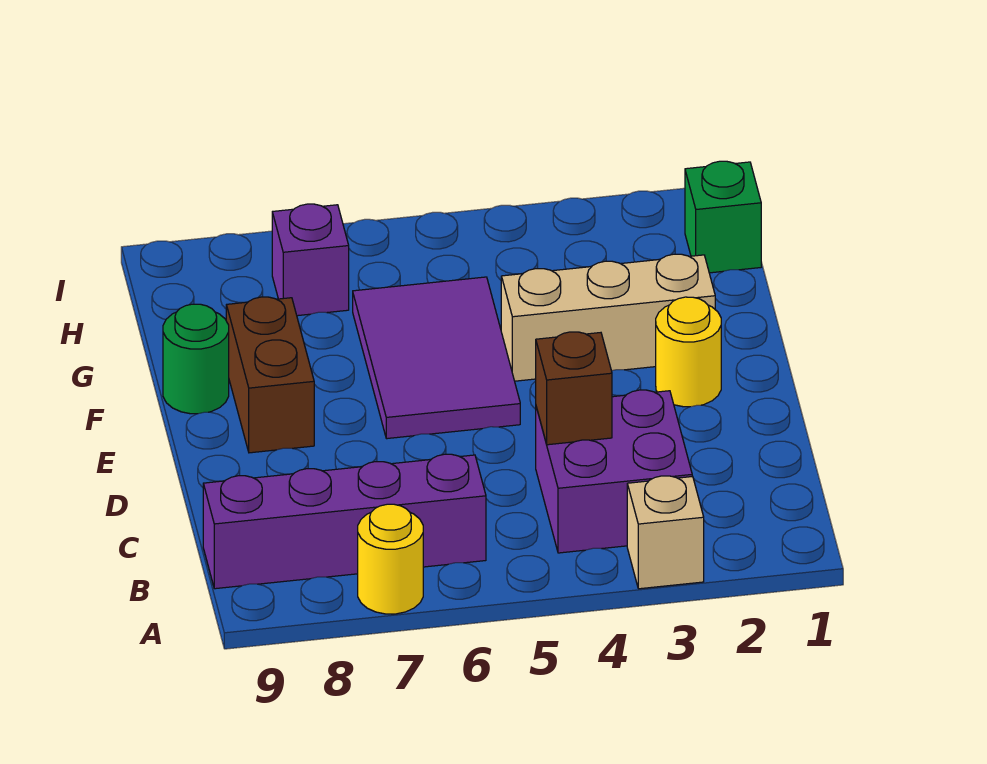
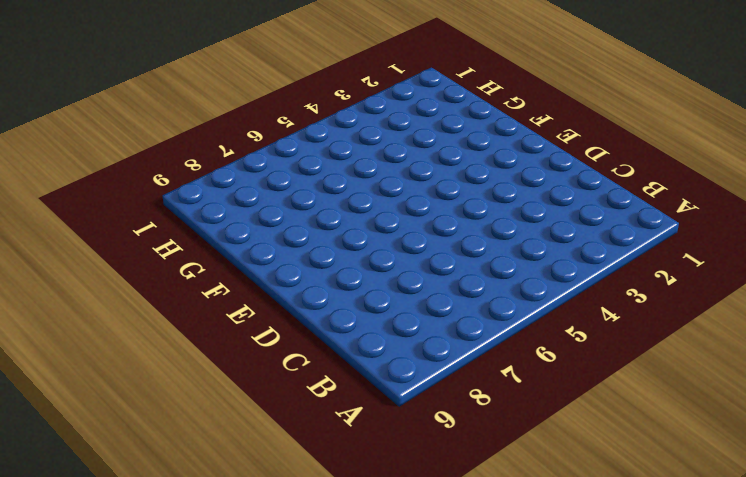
none -> tan brick A3 level 1
none -> yellow round brick A7 level 1
none -> purple brick B3:C4 level 1

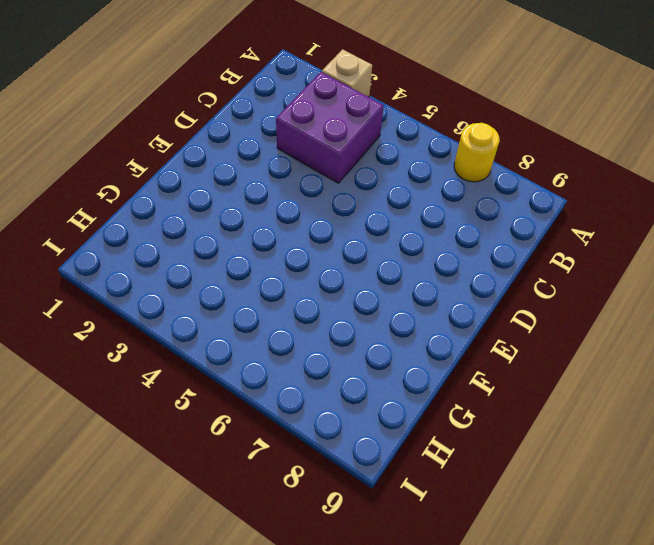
none -> purple brick B6:B9 level 1
none -> yellow round brick E2 level 1
none -> purple tile E5:G6 level 1

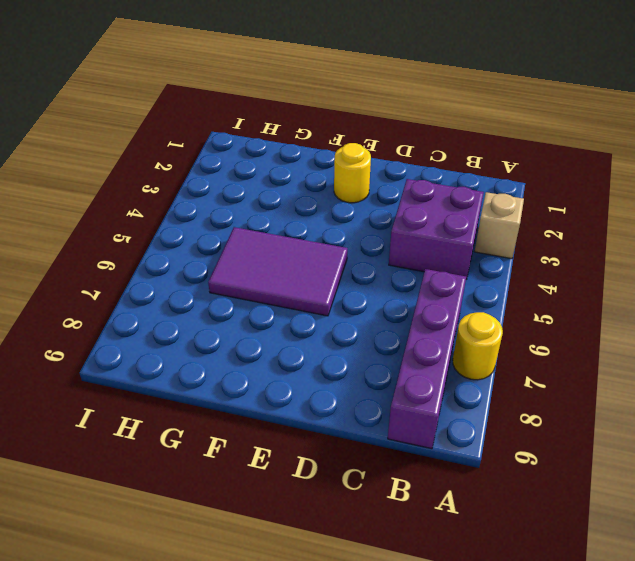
none -> brown brick E8:F8 level 1
none -> tan brick F2:F4 level 1
none -> green round brick F9 level 1

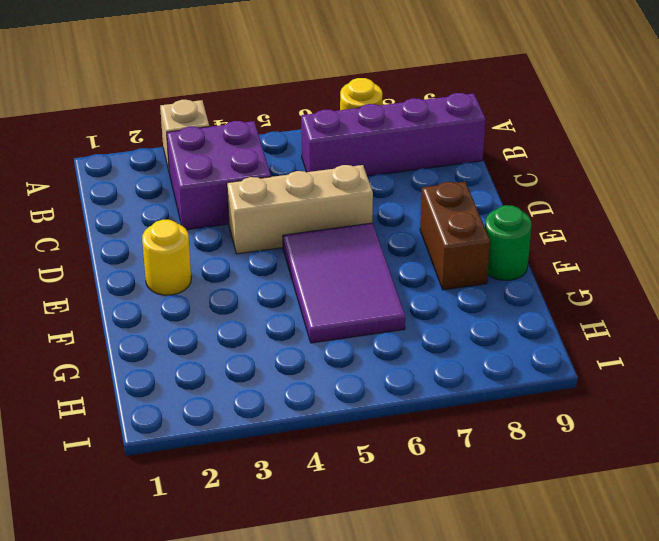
tan brick D4:D6 level 1 -> tan brick F2:F4 level 1
none -> green brick H1 level 1
none -> purple brick H7 level 1
none -> brown brick C4 level 2

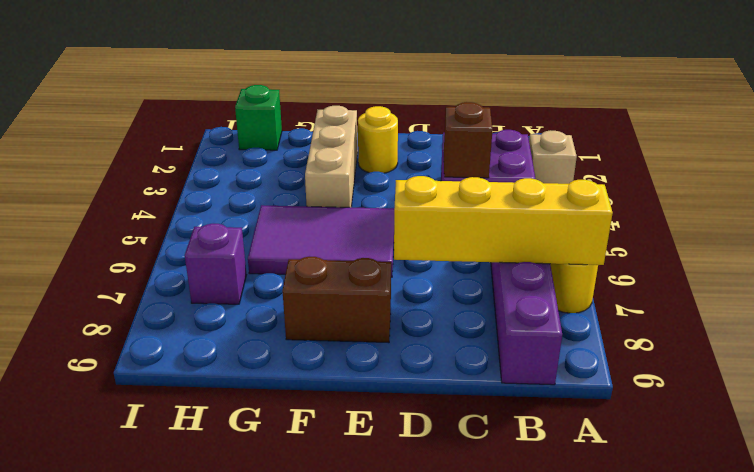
yellow brick A7:D7 level 2 -> none
none -> green round brick F9 level 1

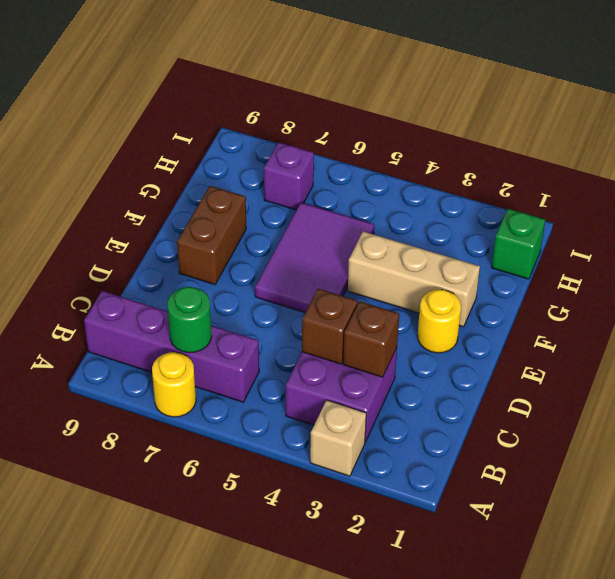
green round brick B7 level 2 -> green round brick F9 level 1
brown brick C3 level 2 -> none

